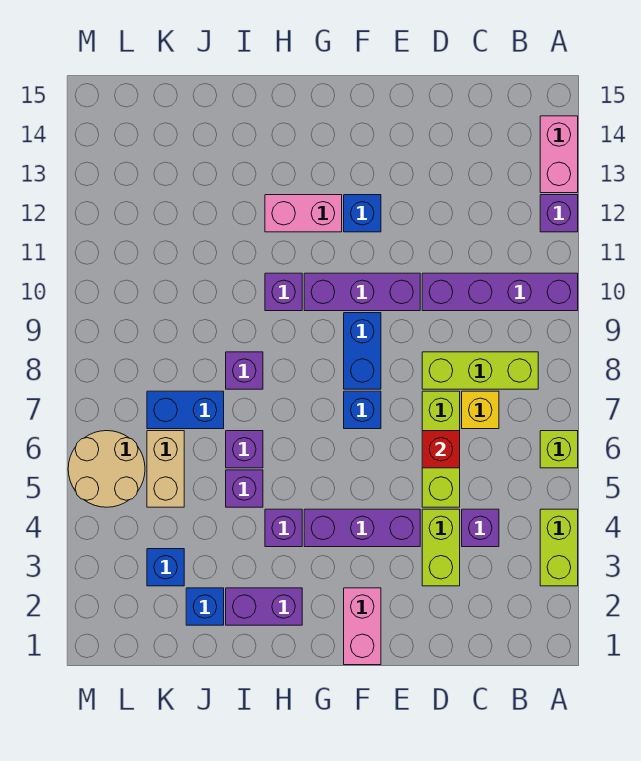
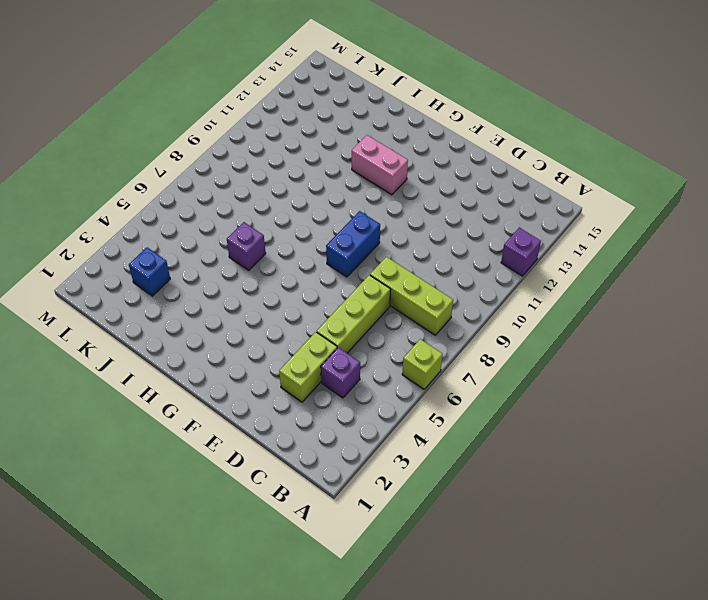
none -> lime brick A3:A4 level 1
none -> purple brick A10:D10 level 1
none -> pink brick A13:A14 level 1

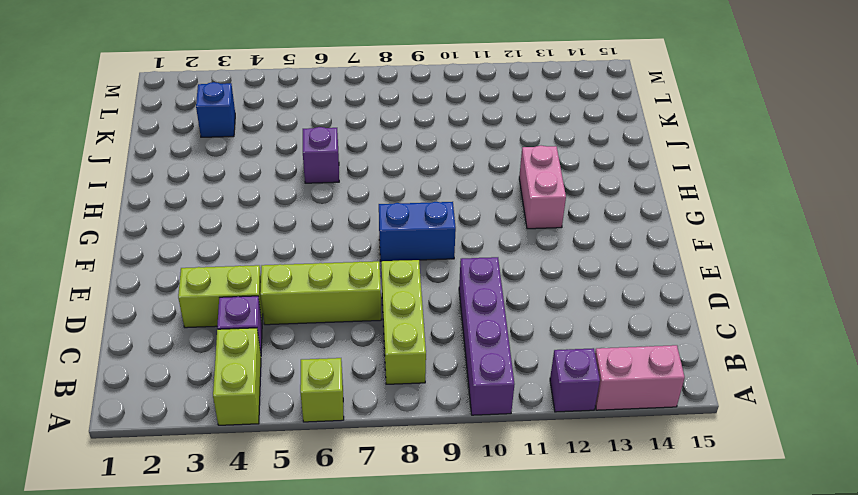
lime brick A4:B4 level 1 -> lime brick A3:A4 level 1
none -> yellow brick C7 level 1
none -> purple brick E4:G4 level 1
none -> purple brick E10:G10 level 1

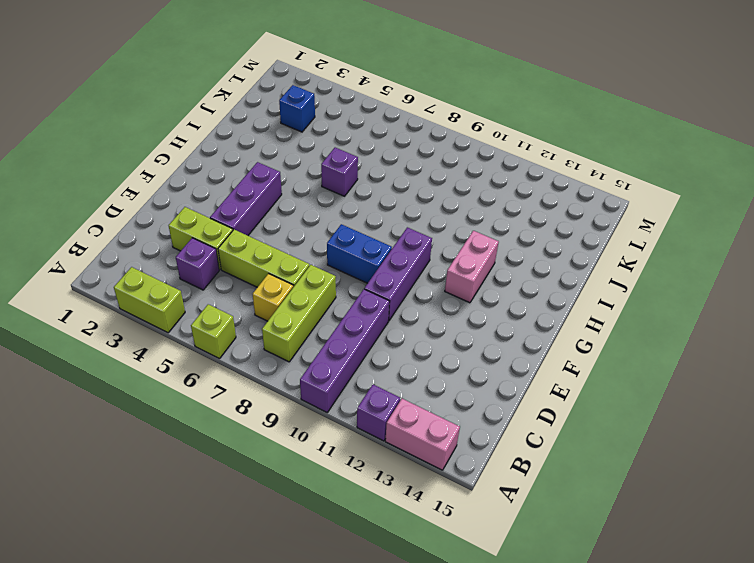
none -> pink brick F1:F2 level 1
none -> blue brick F7 level 1
none -> blue brick F12 level 1

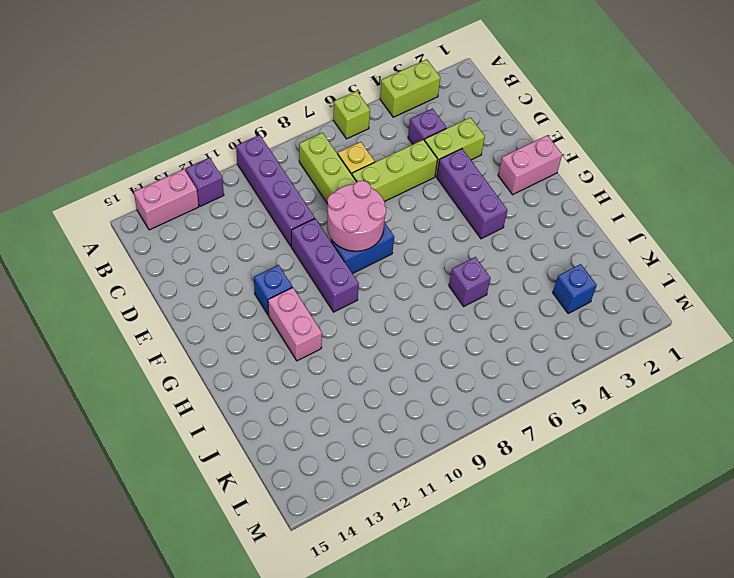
pink round brick E8:F9 level 2 -> none
none -> blue brick F7 level 1
none -> purple brick H2:I2 level 1
none -> purple brick H4 level 1

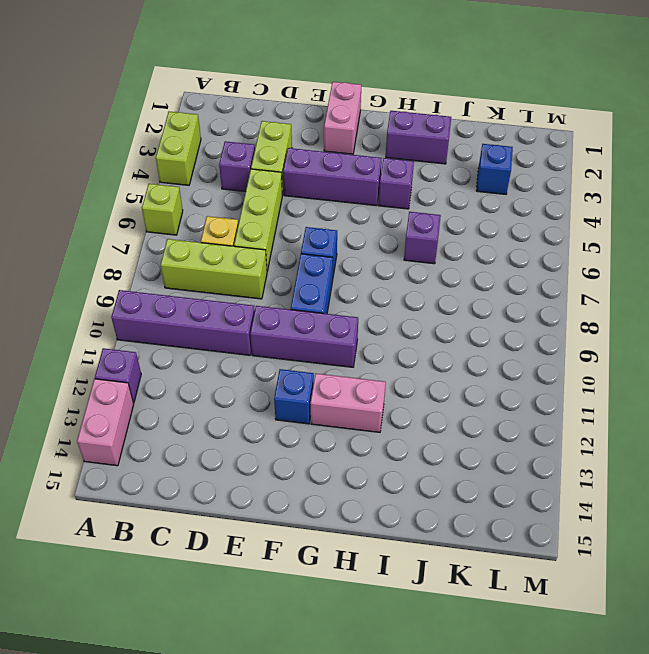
none -> purple brick H10 level 1
none -> purple brick I5 level 1
none -> purple brick I8 level 1

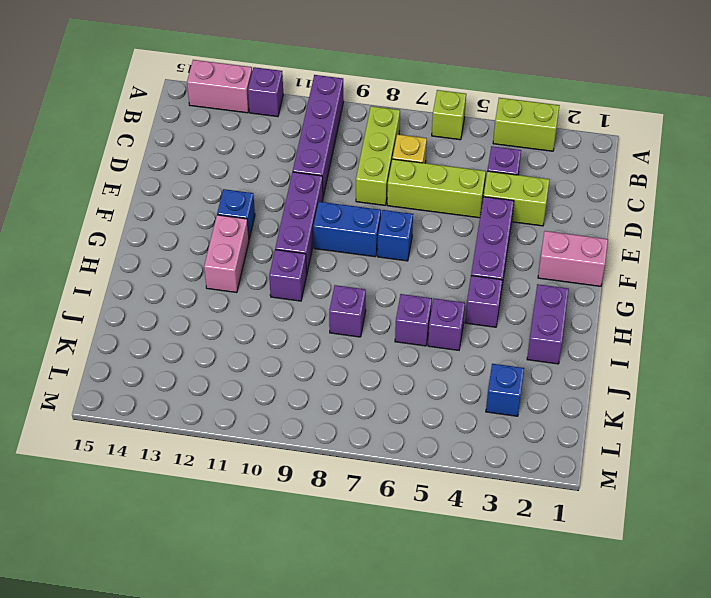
none -> blue brick J2 level 1
none -> blue brick J7:K7 level 1
none -> tan brick K5:K6 level 1

